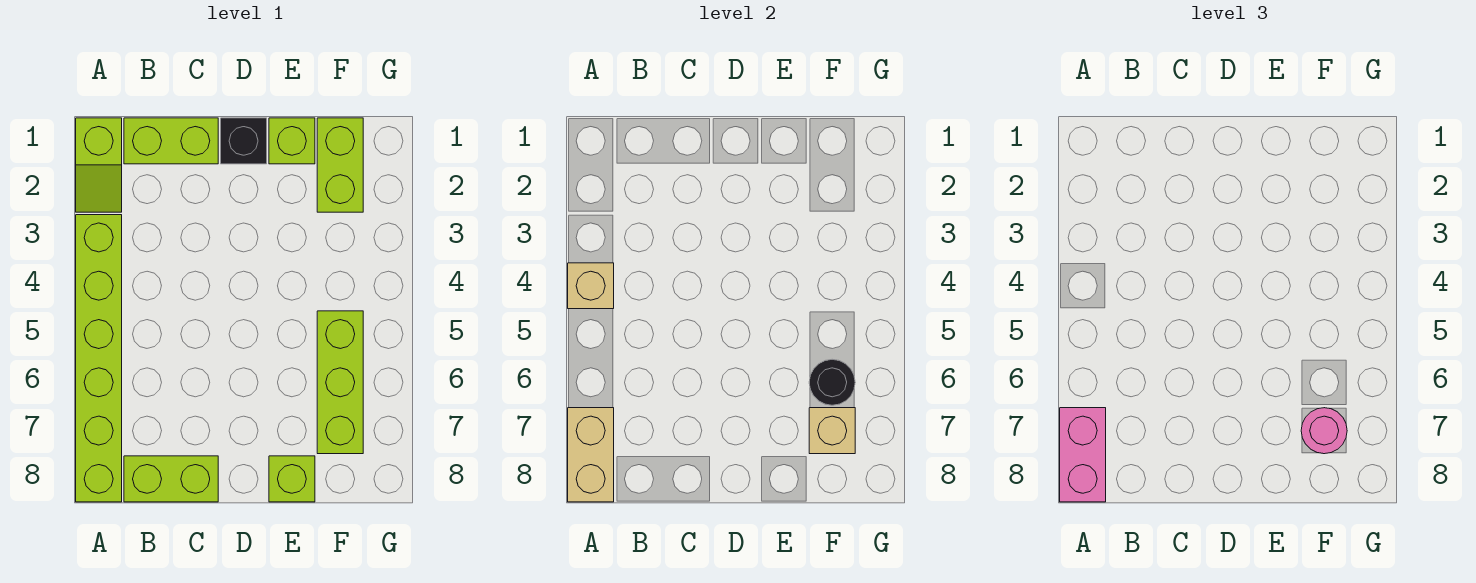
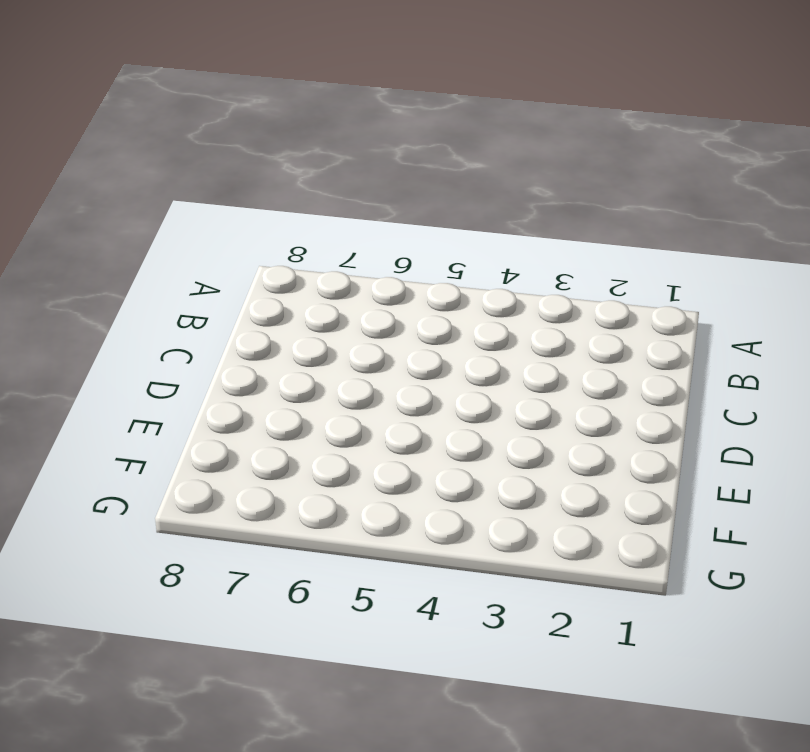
none -> lime slope A1:A2 level 1 top 1
none -> lime brick A3:A8 level 1
none -> lime brick B1:C1 level 1

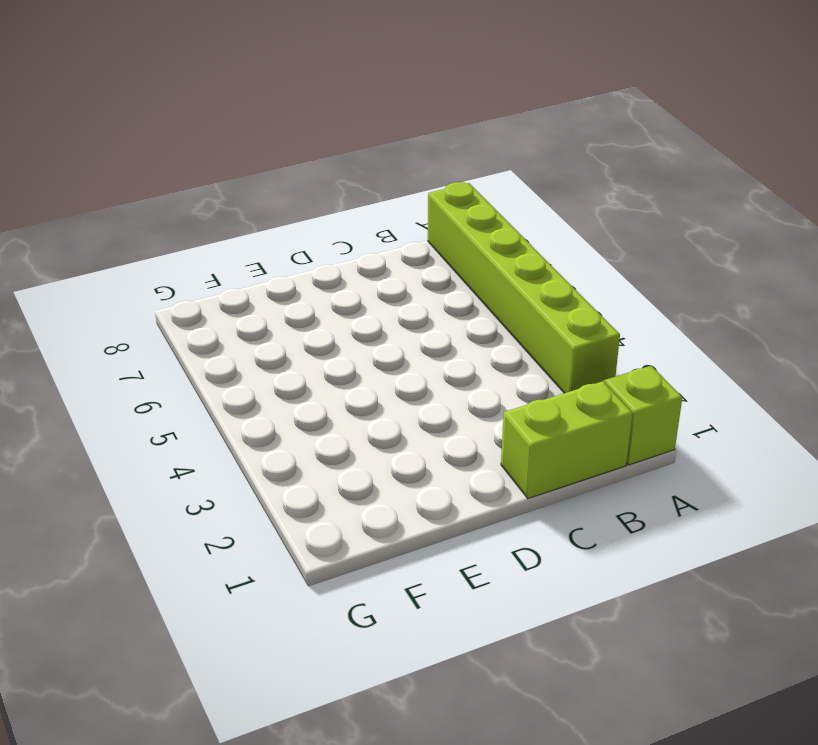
none -> lime brick B8:C8 level 1
none -> black brick D1 level 1
none -> lime brick E1 level 1

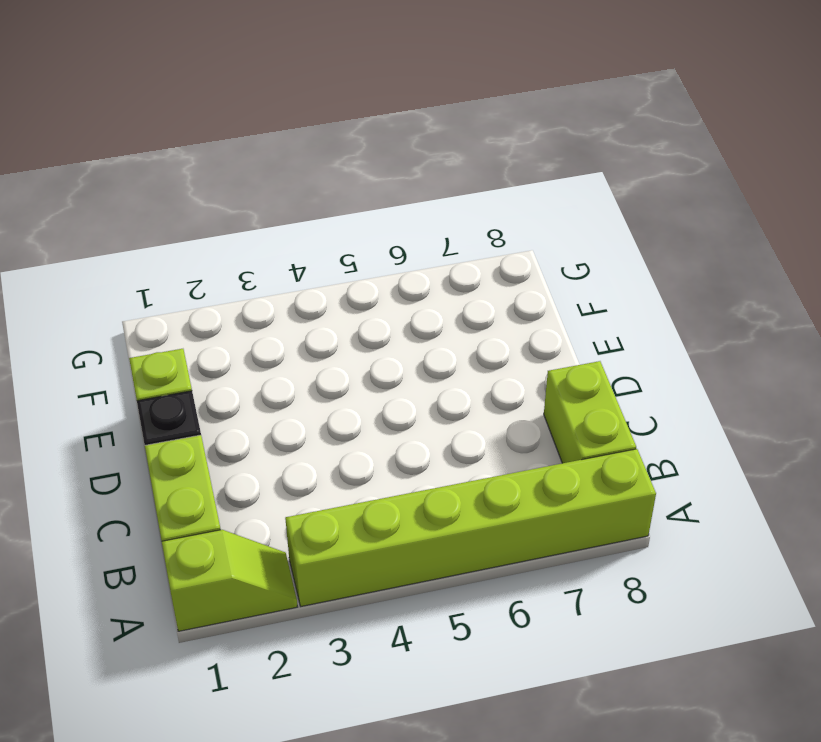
none -> lime brick E8 level 1
none -> lime brick F1:F2 level 1
none -> lime brick F5:F7 level 1

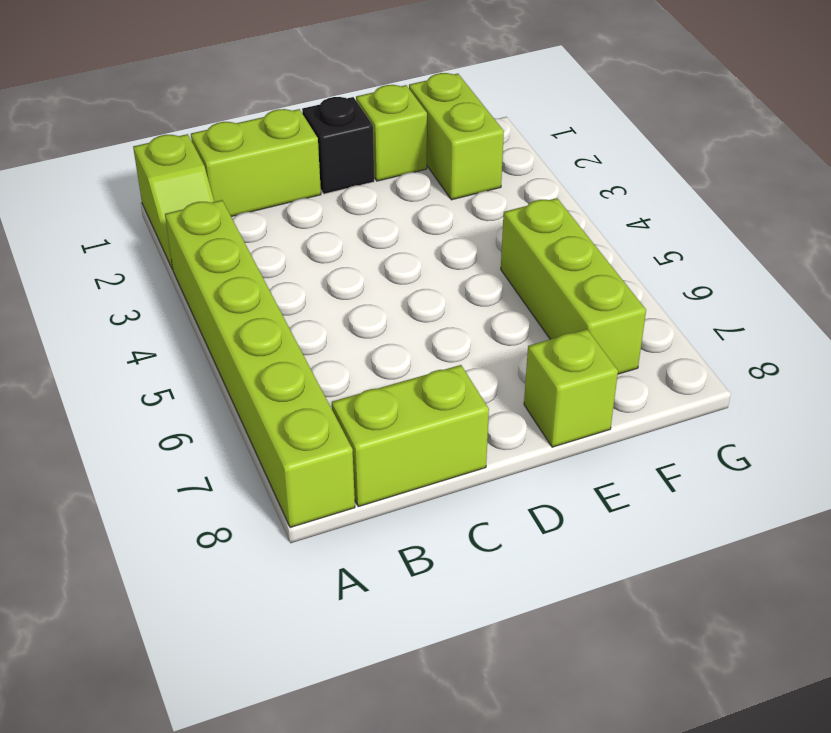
none -> tan brick A4 level 2
none -> tan brick A7:A8 level 2
none -> black round brick F6 level 2

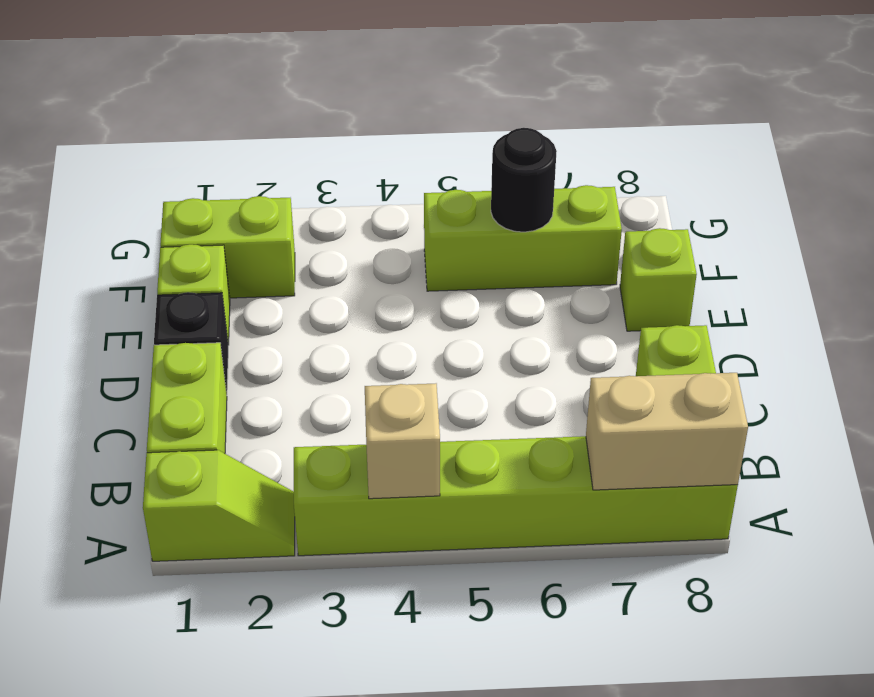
none -> tan brick F7 level 2
none -> pink brick A7:A8 level 3
none -> pink round brick F7 level 3

